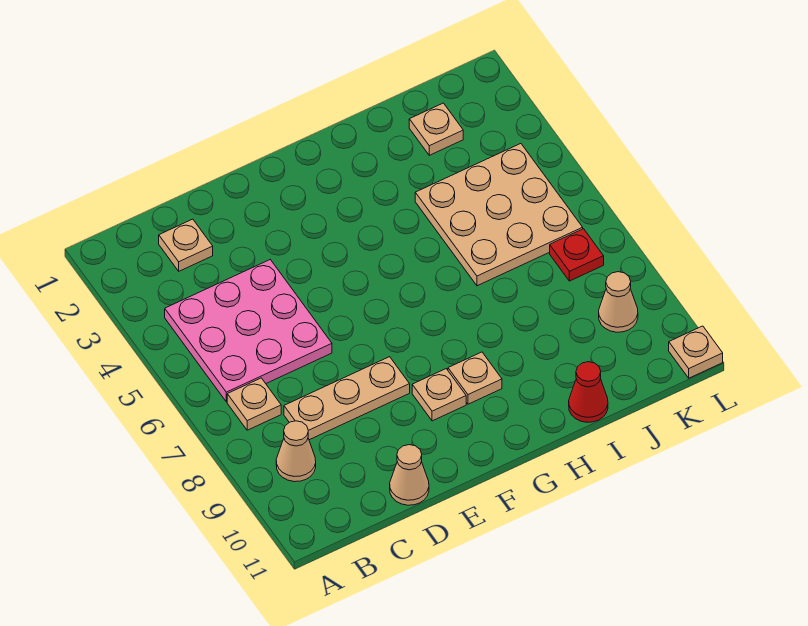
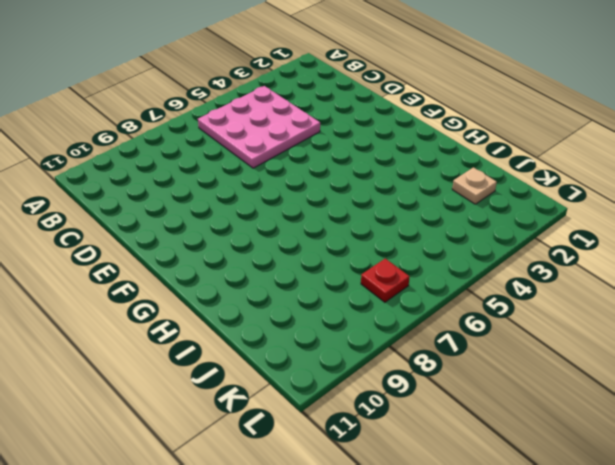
none -> tan plate B7 level 1
none -> tan cone B9 level 1
none -> tan plate C2 level 1

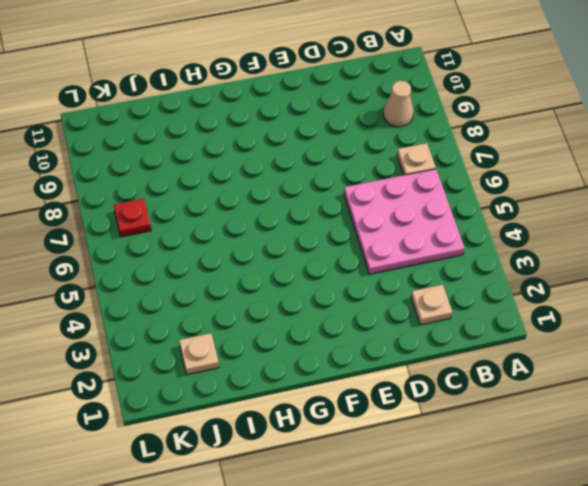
none -> tan plate C8:E8 level 1
none -> tan cone D11 level 1
none -> tan plate F9 level 1

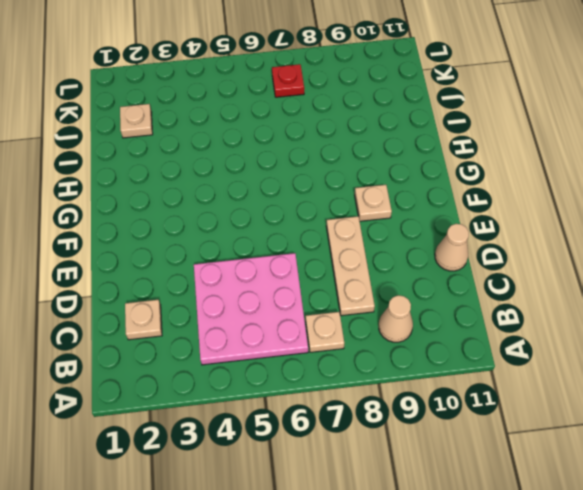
none -> tan plate G9 level 1
none -> tan plate I4:K6 level 1
none -> red cone I11 level 1

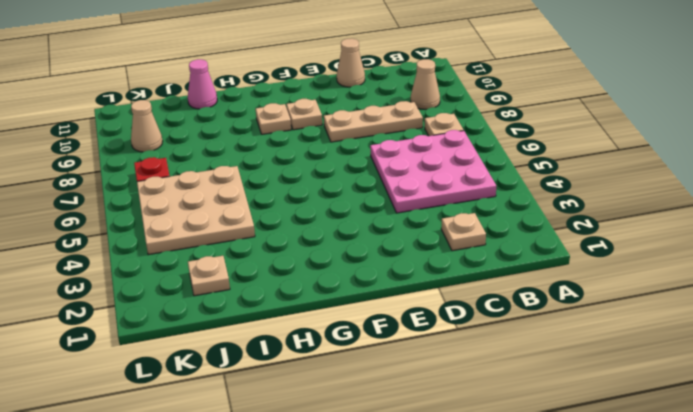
pink cone I11 level 1 -> red cone I11 level 1
none -> tan plate L11 level 1

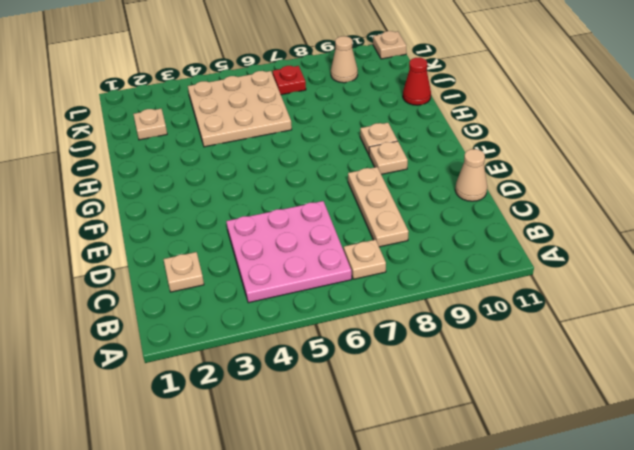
none -> tan cone B9 level 1

